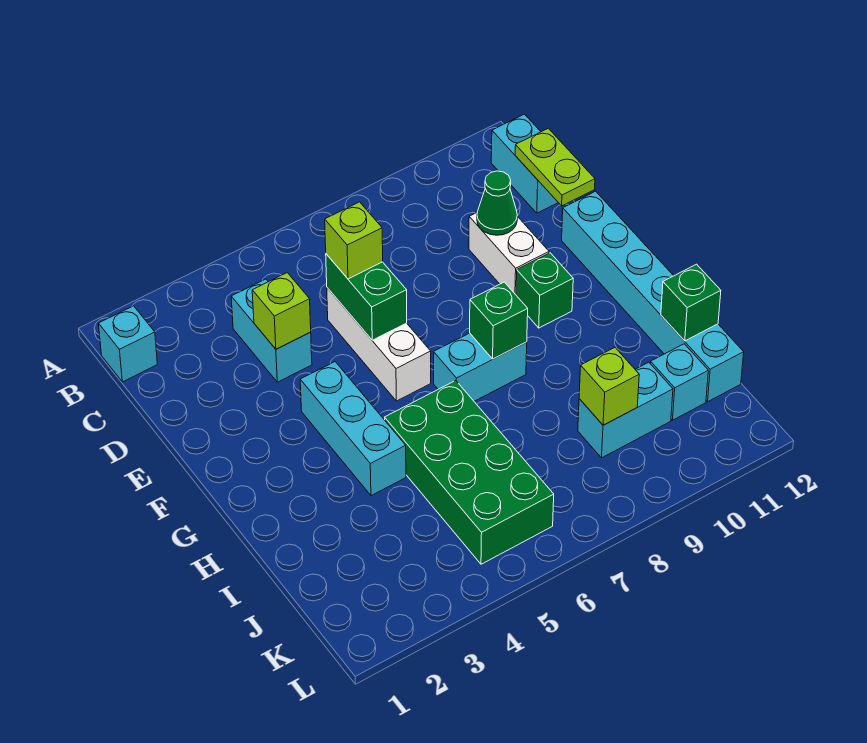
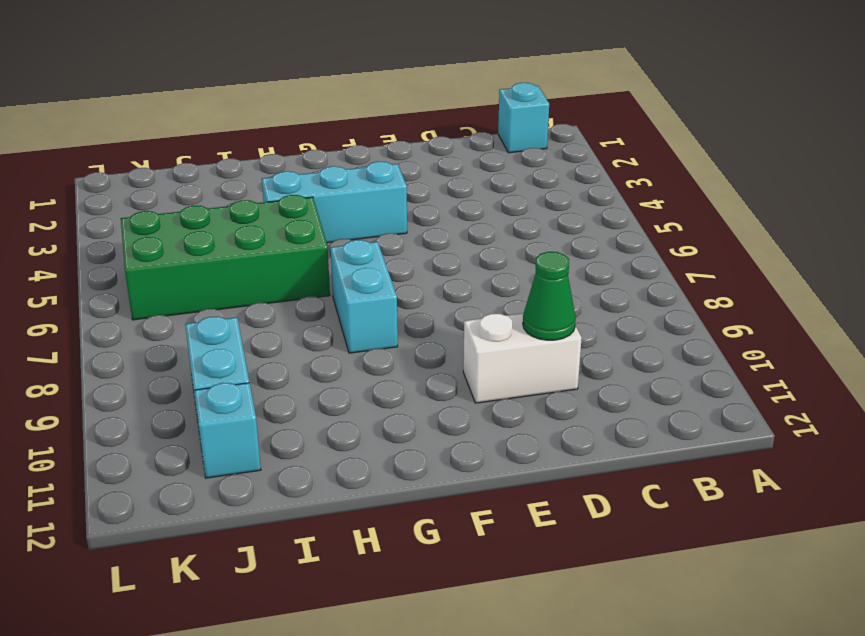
none -> cyan brick B12:C12 level 1
none -> cyan brick C4:D4 level 1
none -> white brick D6:F6 level 1

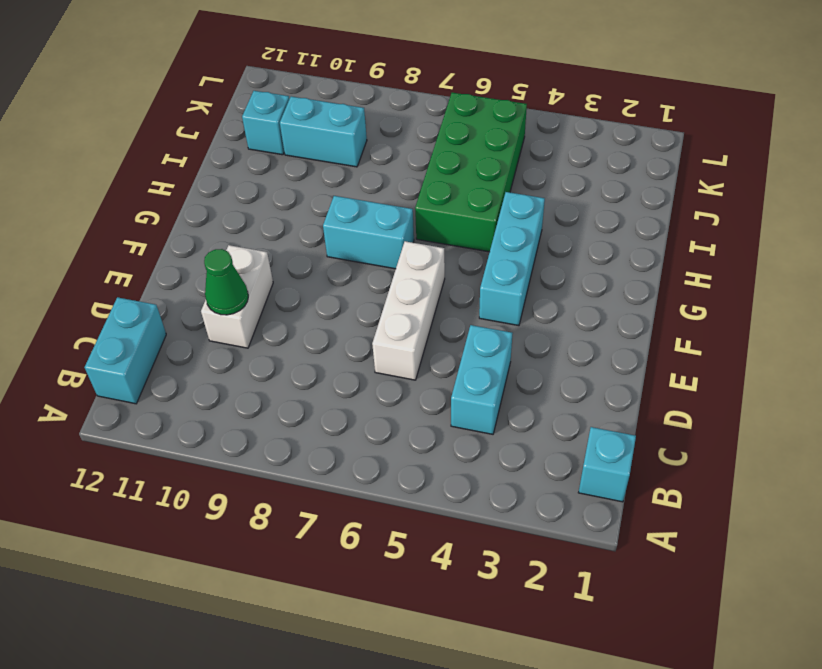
none -> cyan brick E12:J12 level 1
none -> green brick F10 level 1
none -> lime plate C12:D12 level 2

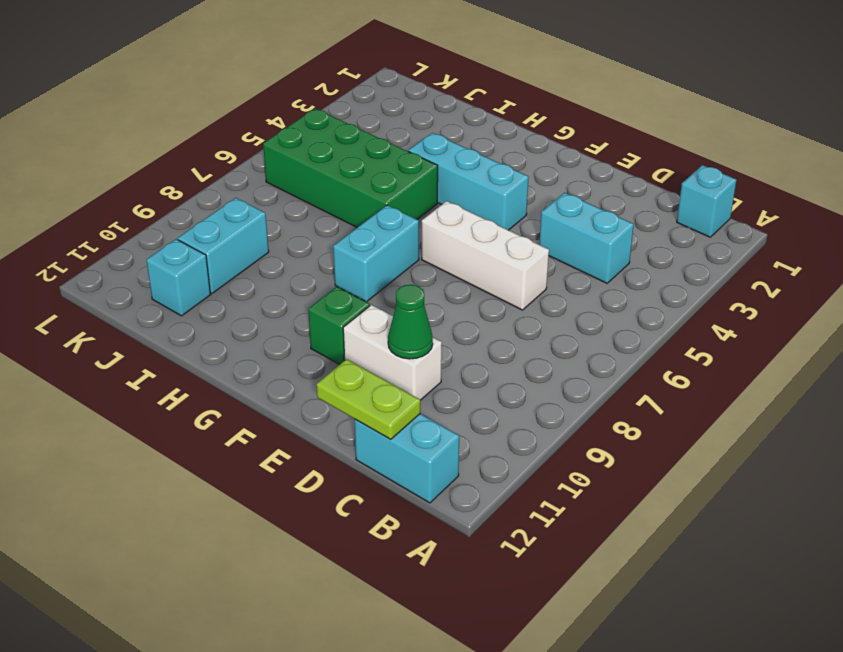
none -> cyan brick E12:J12 level 1
none -> lime brick D4 level 2
none -> green brick D6:E6 level 2

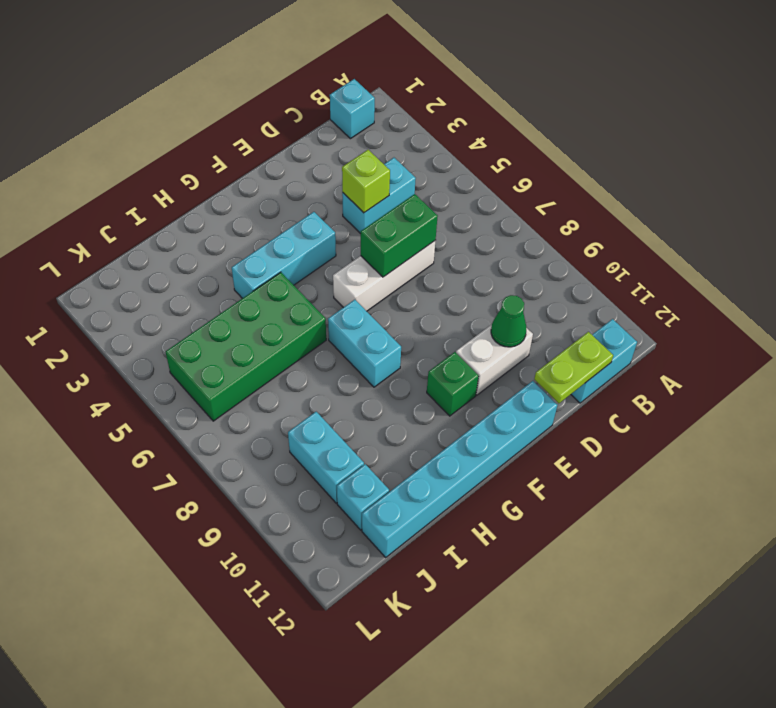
none -> green brick G8 level 2
none -> green brick I12 level 2
none -> lime brick J9 level 2

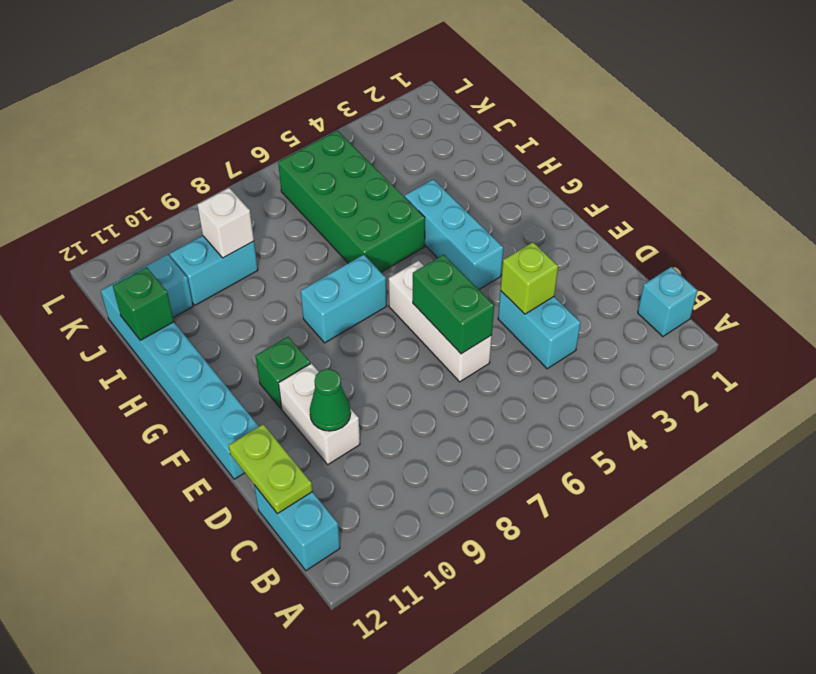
white brick J9 level 2 -> lime brick J9 level 2
none -> green brick G8 level 2
none -> lime brick D6 level 3

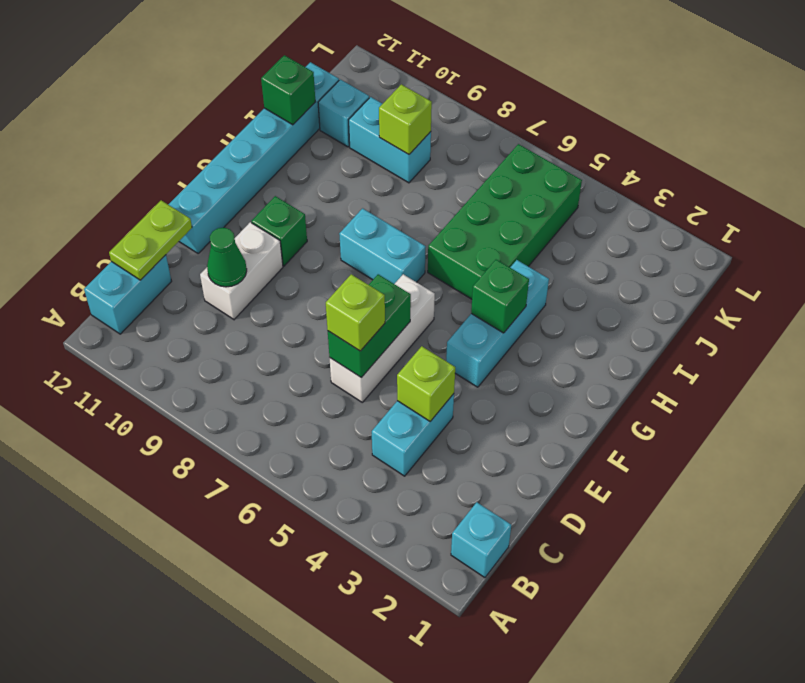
green brick G4 level 2 -> green brick G8 level 2

